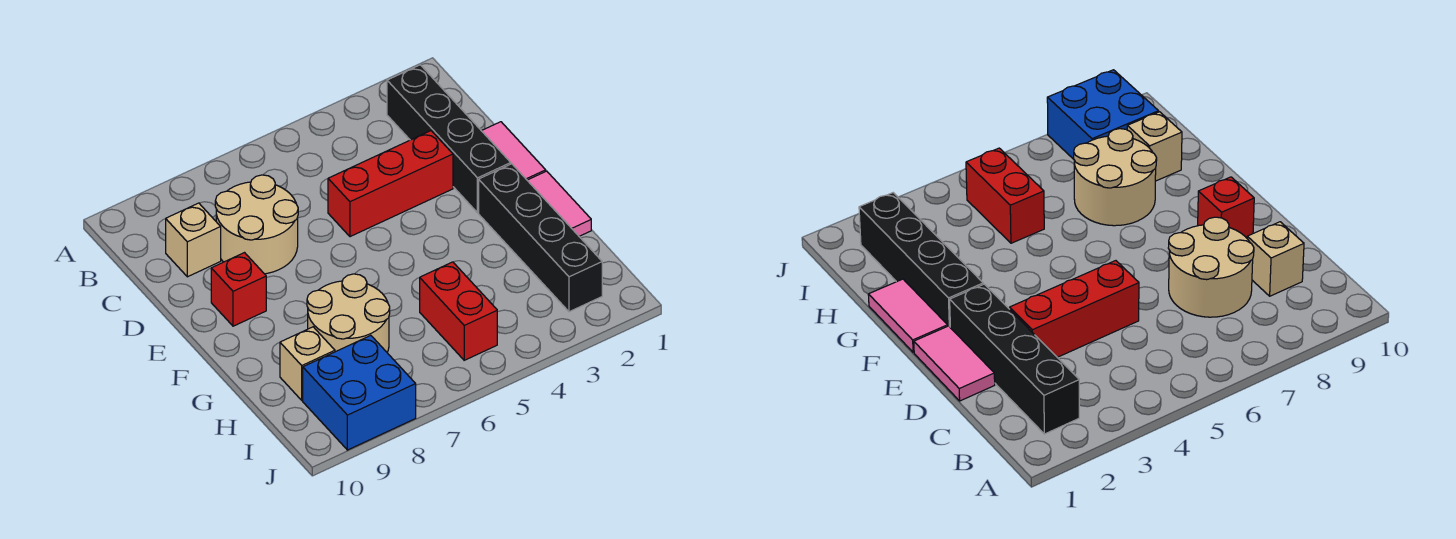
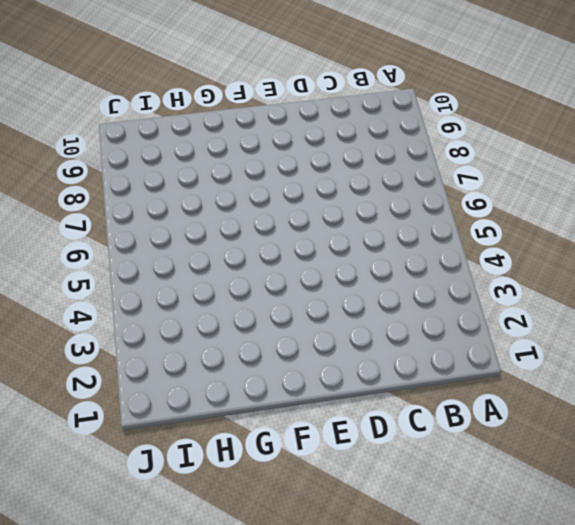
none -> black brick B2:E2 level 1
none -> tan round brick C7:D8 level 1
none -> tan brick C9 level 1

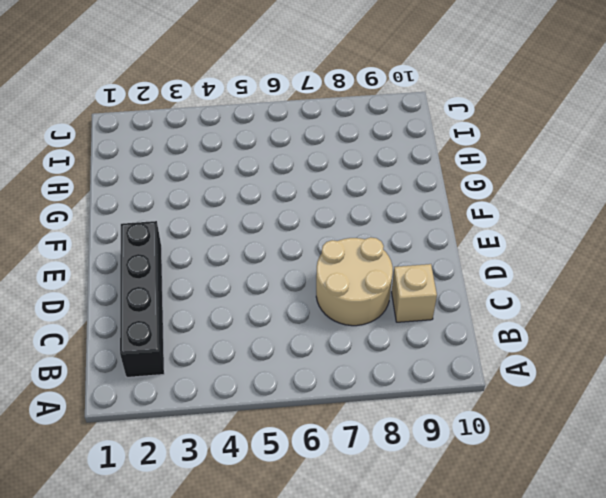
none -> pink tile D1:E1 level 1
none -> red brick D3:D5 level 1
none -> red brick E9 level 1

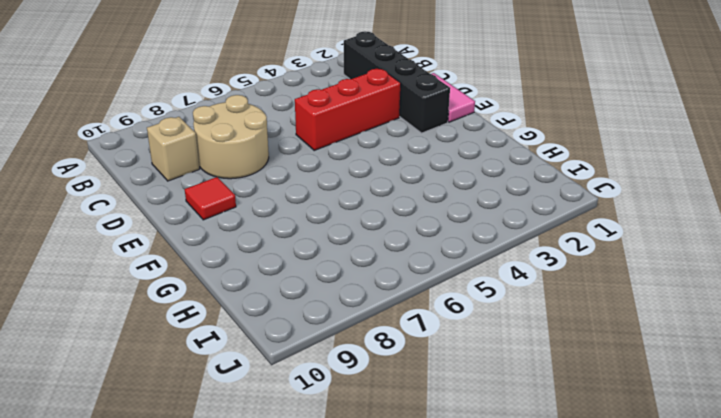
red tile E9 level 1 -> red brick E9 level 1
none -> pink tile F1:G1 level 1
none -> black brick F2:I2 level 1
none -> tan round brick G7:H8 level 1

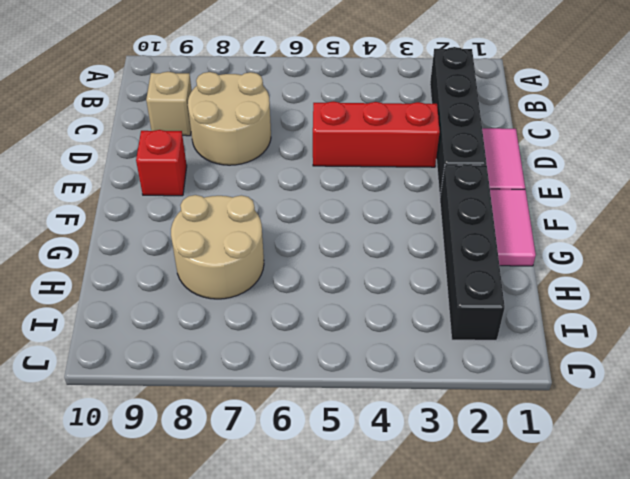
none -> red brick H5:I5 level 1
none -> tan brick H9 level 1
none -> blue brick I8:J9 level 1

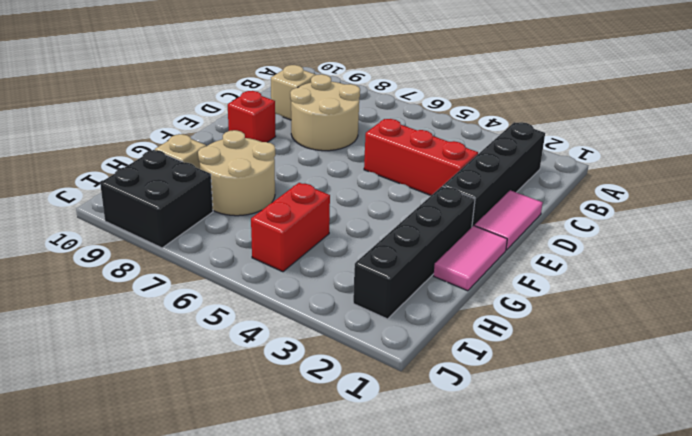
black brick I8:J9 level 1 -> blue brick I8:J9 level 1

